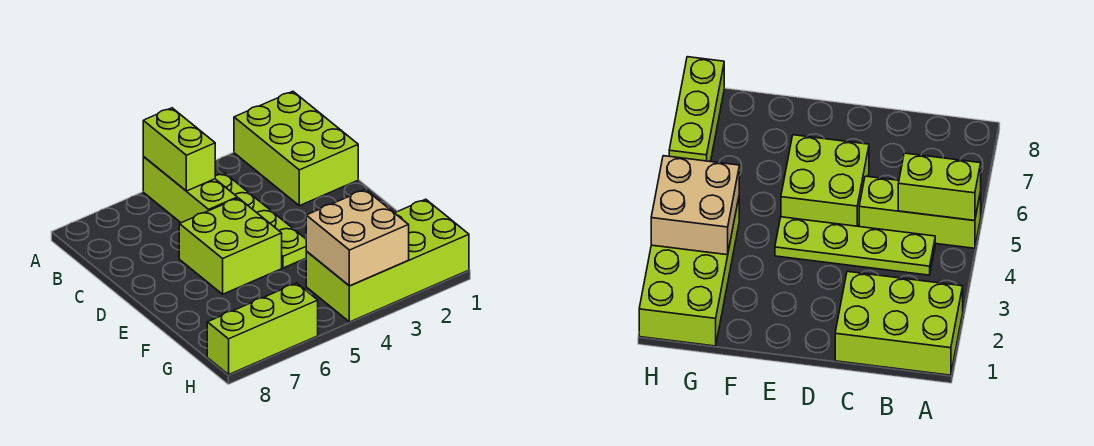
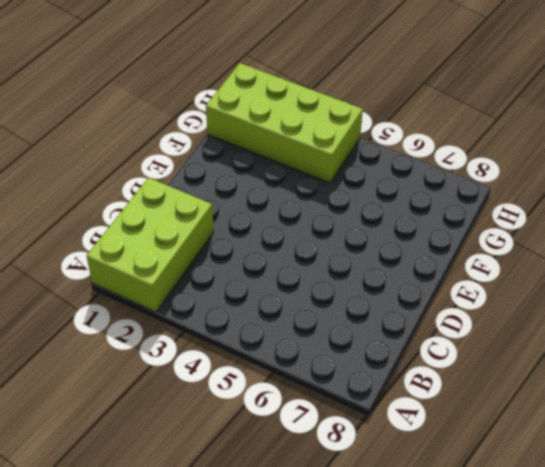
none -> lime brick A5:C5 level 1
none -> lime plate B4:E4 level 1

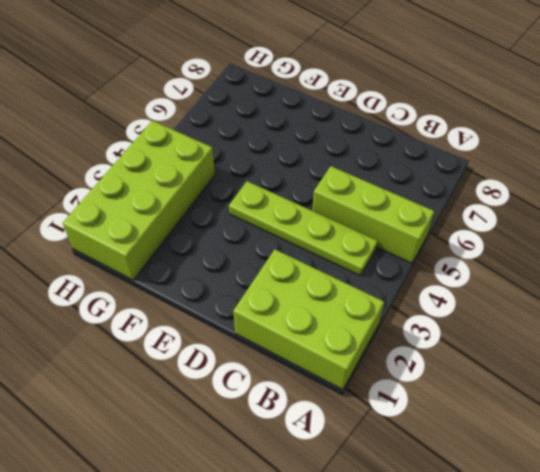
none -> lime brick D5:E6 level 1
none -> lime brick H6:H8 level 1

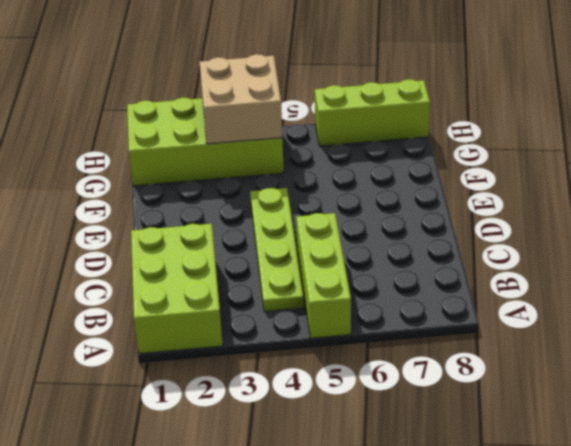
none -> lime brick D5:E6 level 1
none -> lime brick A5:B5 level 2

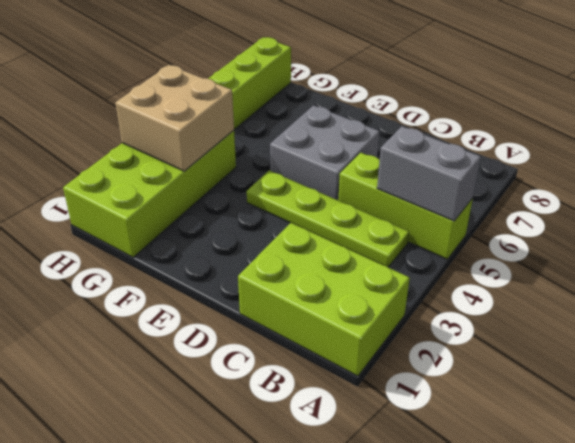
grey brick A5:B5 level 2 -> lime brick A5:B5 level 2
grey brick D5:E6 level 1 -> lime brick D5:E6 level 1

